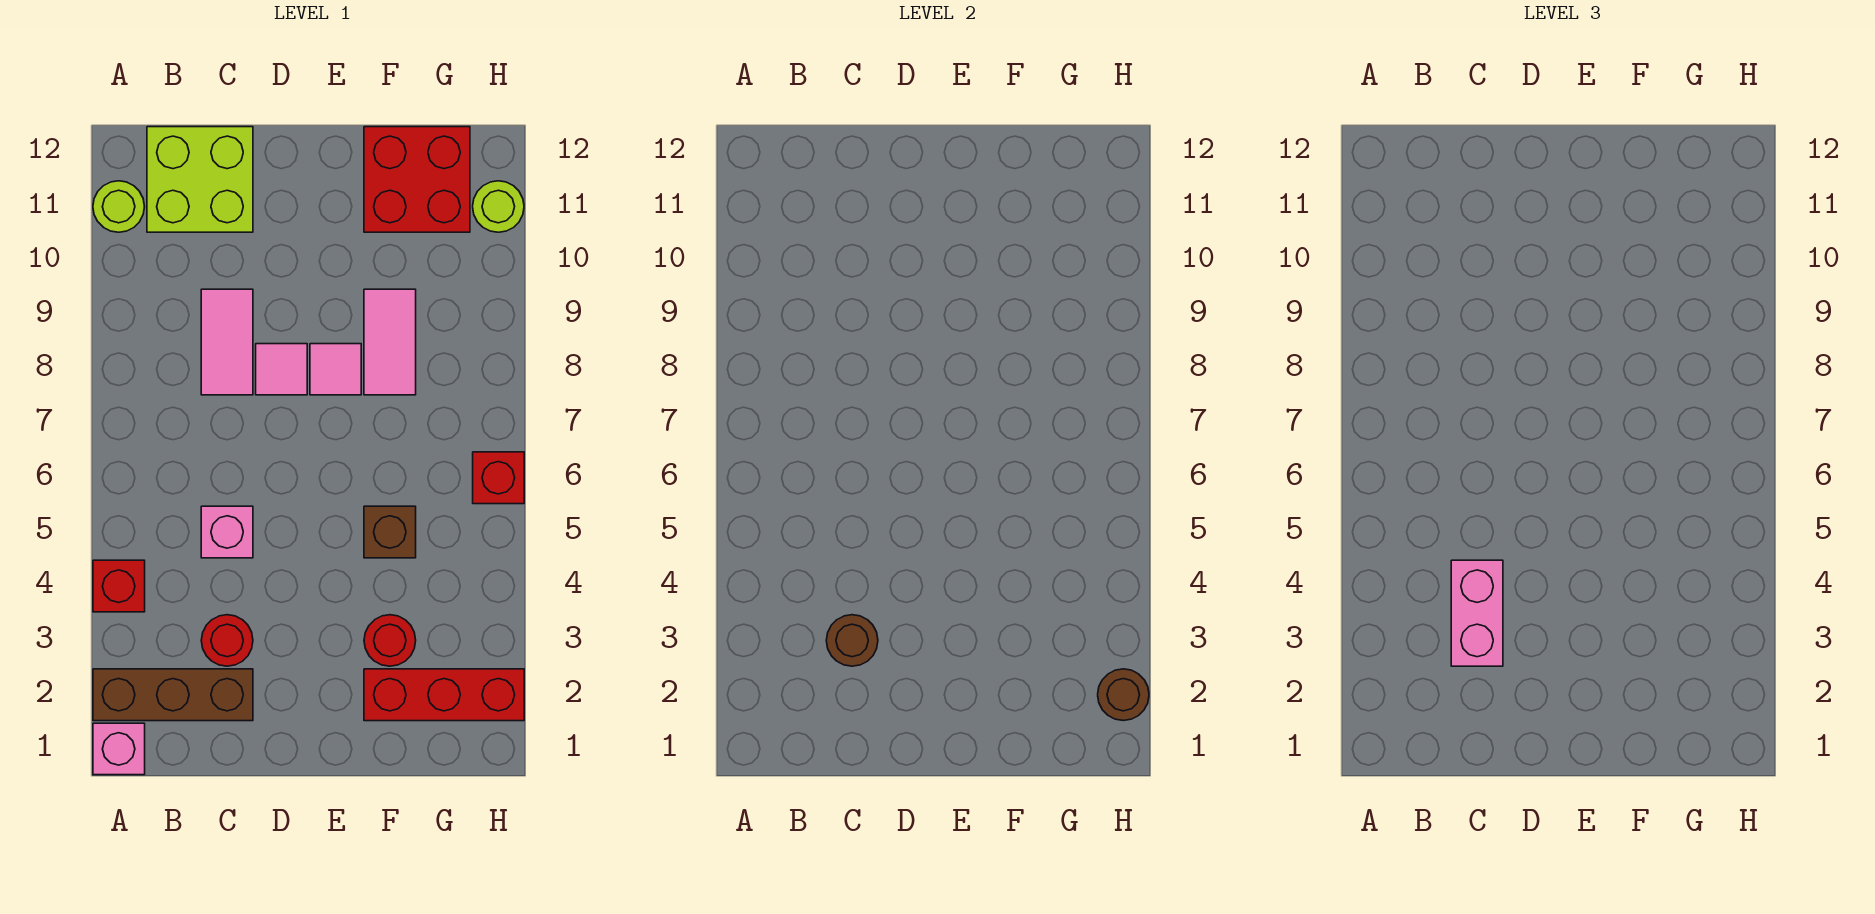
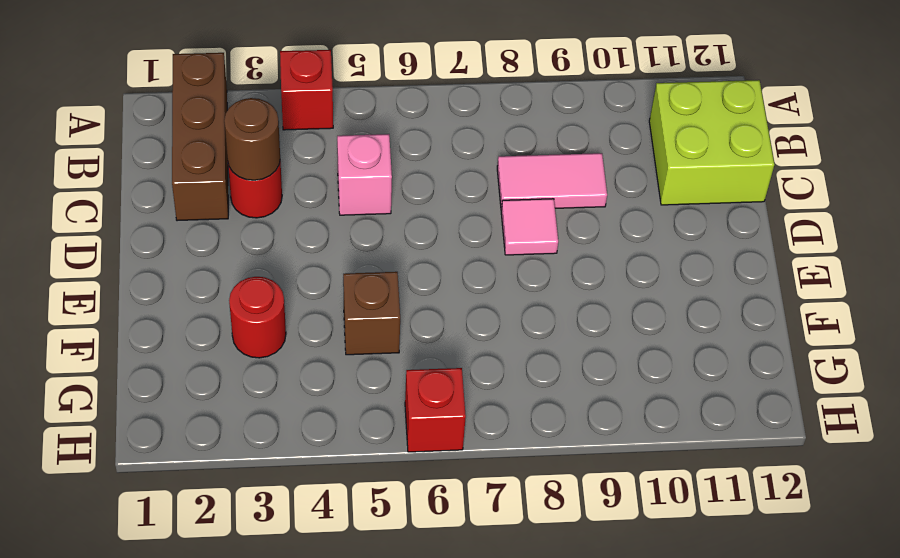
none -> pink brick A1 level 1
none -> lime round brick A11 level 1
none -> pink tile E8 level 1

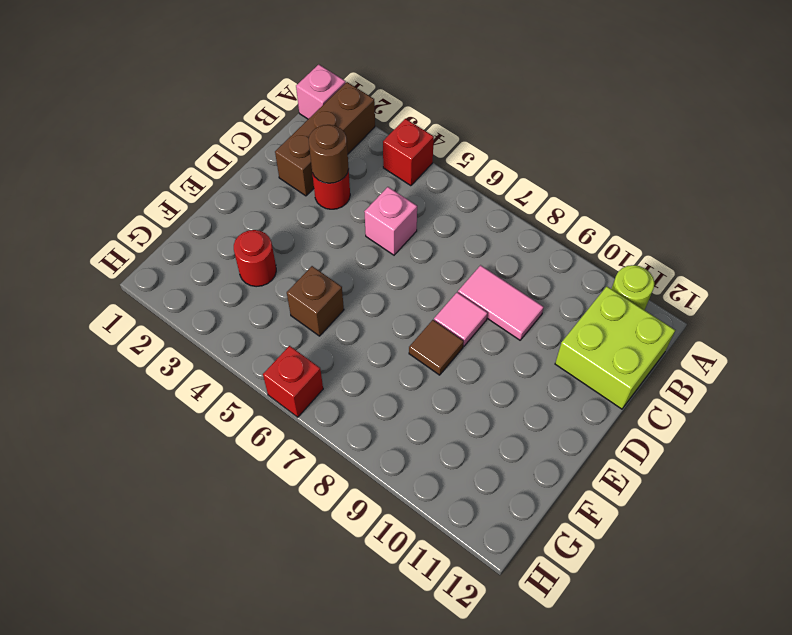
brown tile E8 level 1 -> pink tile E8 level 1
none -> red brick F2:H2 level 1
none -> pink tile F8:F9 level 1
none -> red brick F11:G12 level 1

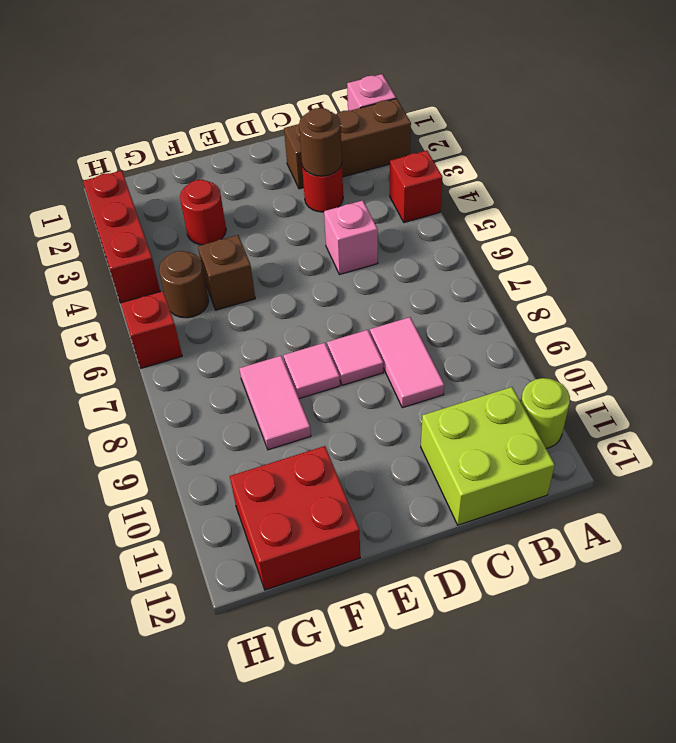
brown round brick G5 level 1 -> brown round brick H2 level 2
red brick H2:H4 level 1 -> red brick F2:H2 level 1
none -> lime round brick H11 level 1
none -> pink brick C3:C4 level 3

